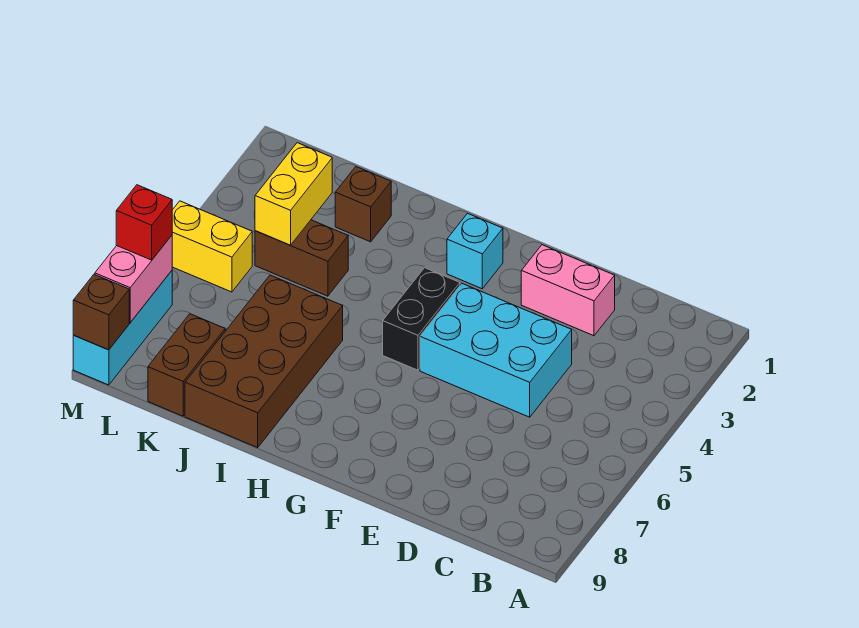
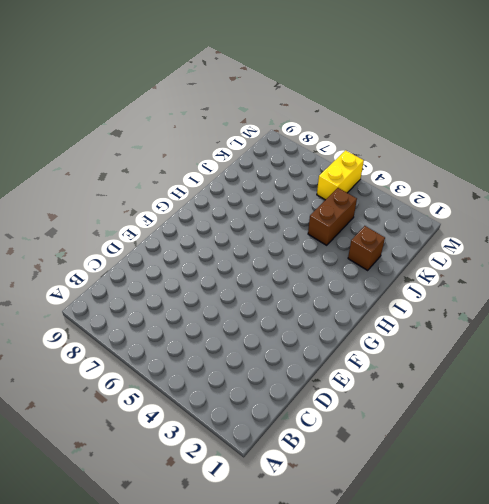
none -> pink brick D2:E2 level 1
none -> cyan brick D4:F5 level 1
none -> cyan brick G2 level 1

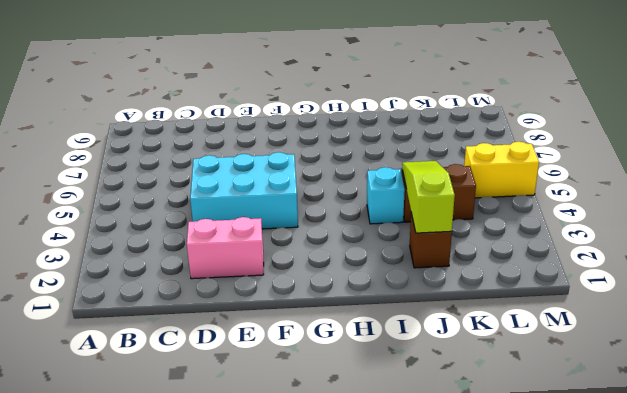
cyan brick I4 level 1 -> cyan brick G2 level 1
lime slope J2:J4 level 2 top 2 -> none
none -> black brick G4:G5 level 1
none -> brown brick I6:J9 level 1
none -> brown brick K8:K9 level 1

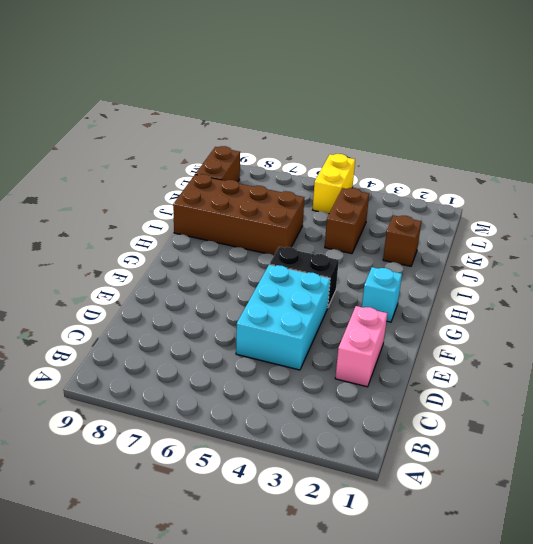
brown brick K9:L9 level 1 -> brown brick K8:K9 level 1
none -> cyan brick M7:M9 level 1
none -> yellow brick K3:K4 level 2
none -> pink brick M7:M8 level 2

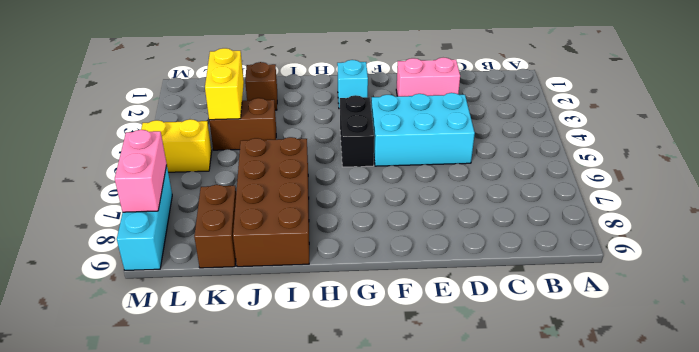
none -> brown brick M9 level 2
none -> red brick M7 level 3

